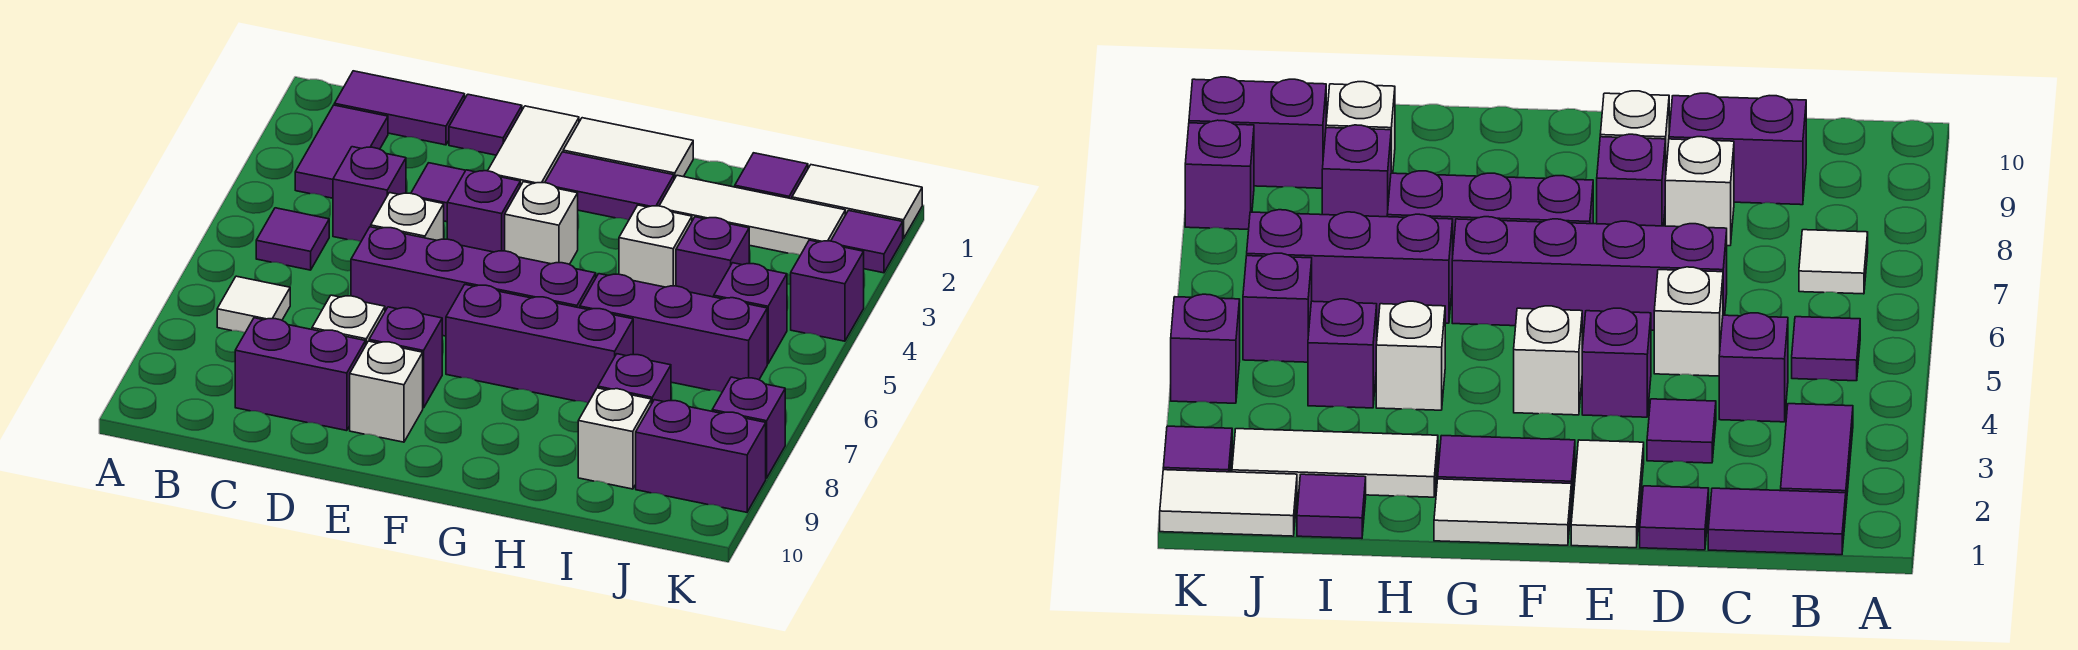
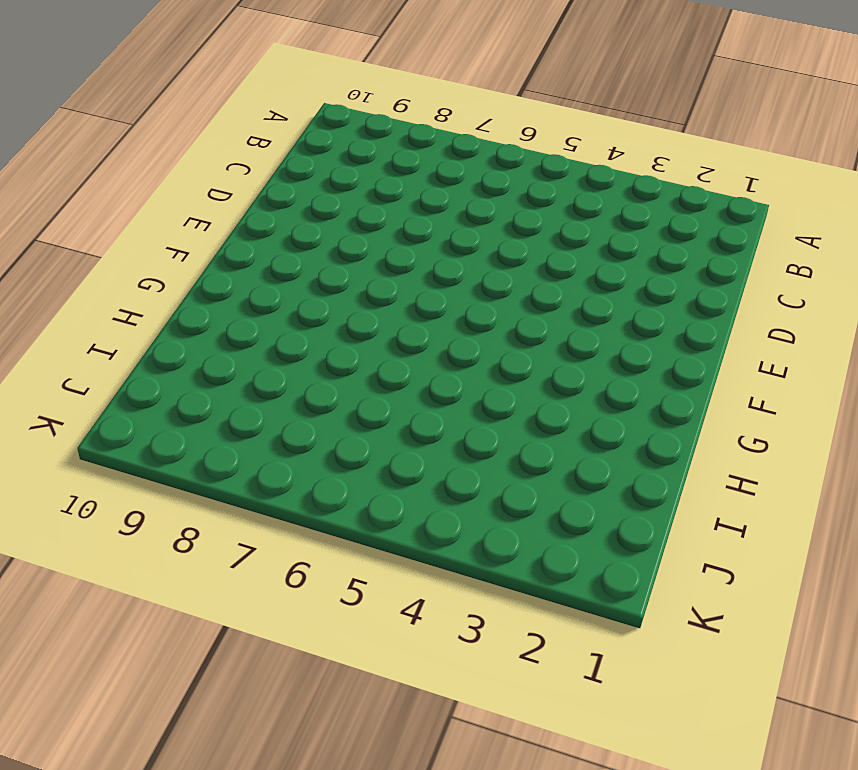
none -> purple tile B1:C1 level 1
none -> purple tile B2:B3 level 1
none -> purple tile B5 level 1
none -> white tile B7 level 1

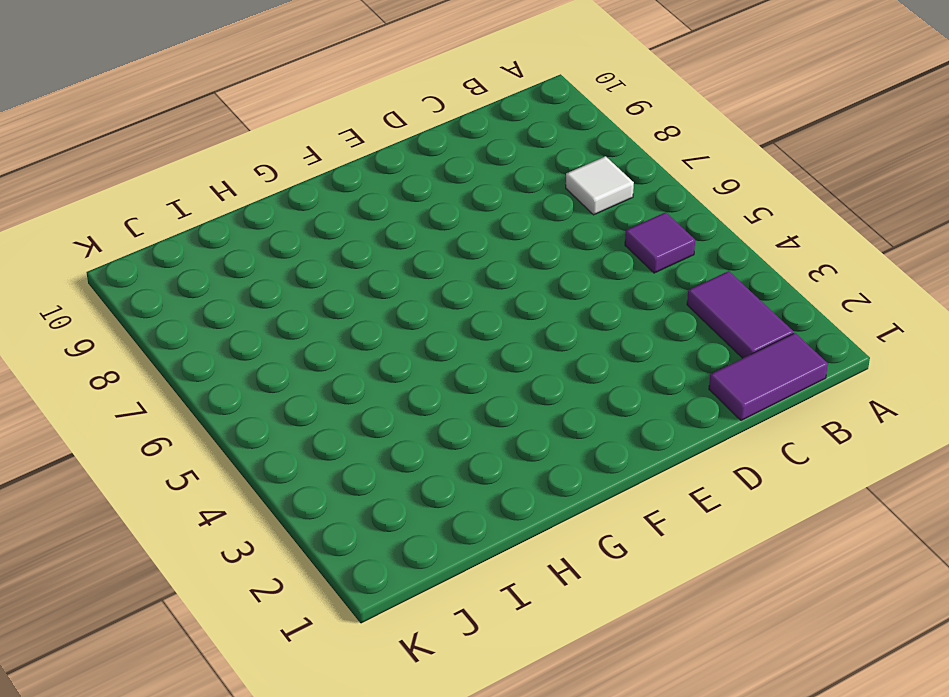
none -> purple brick C4 level 1
none -> purple brick C9:D9 level 1
none -> purple tile D1 level 1
none -> purple tile D3 level 1

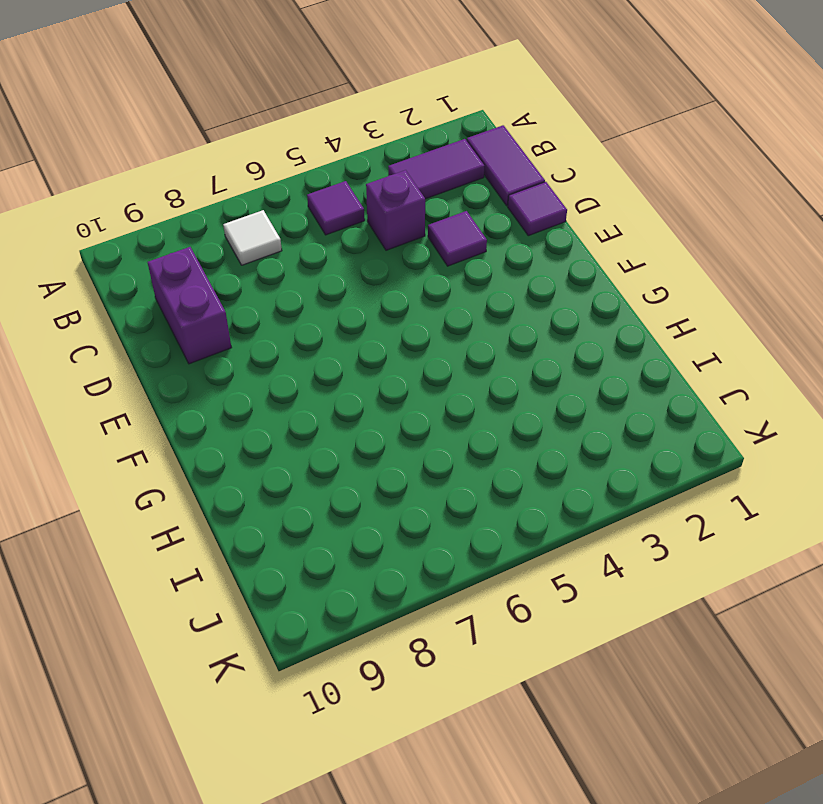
none -> white brick D5 level 1
none -> purple brick D6:G6 level 1
none -> white brick D8 level 1
none -> white tile E1:E2 level 1

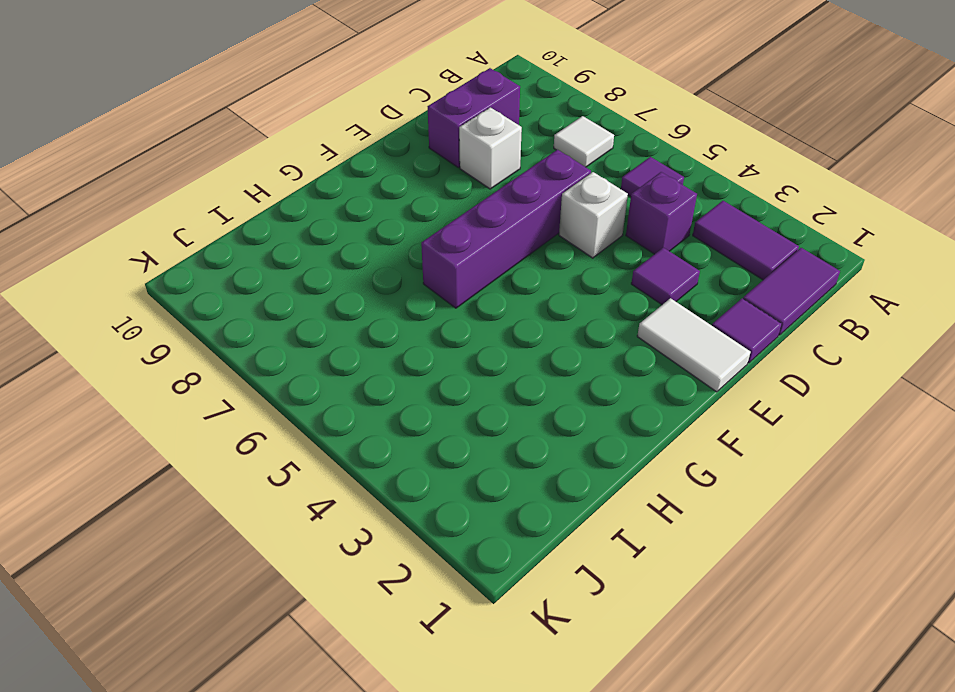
none -> purple brick E4 level 1
none -> purple brick E8 level 1
none -> white brick E9 level 1
none -> white tile F1:G1 level 1

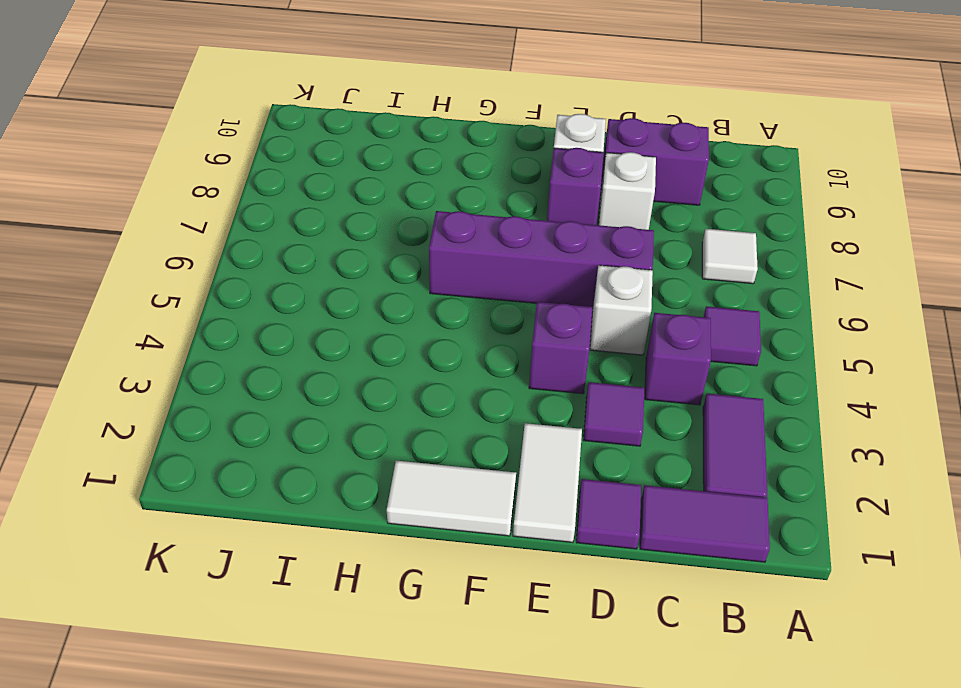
none -> purple tile F2:G2 level 1
none -> white brick F4 level 1
none -> purple brick F7:H7 level 1
none -> white tile H2:J2 level 1

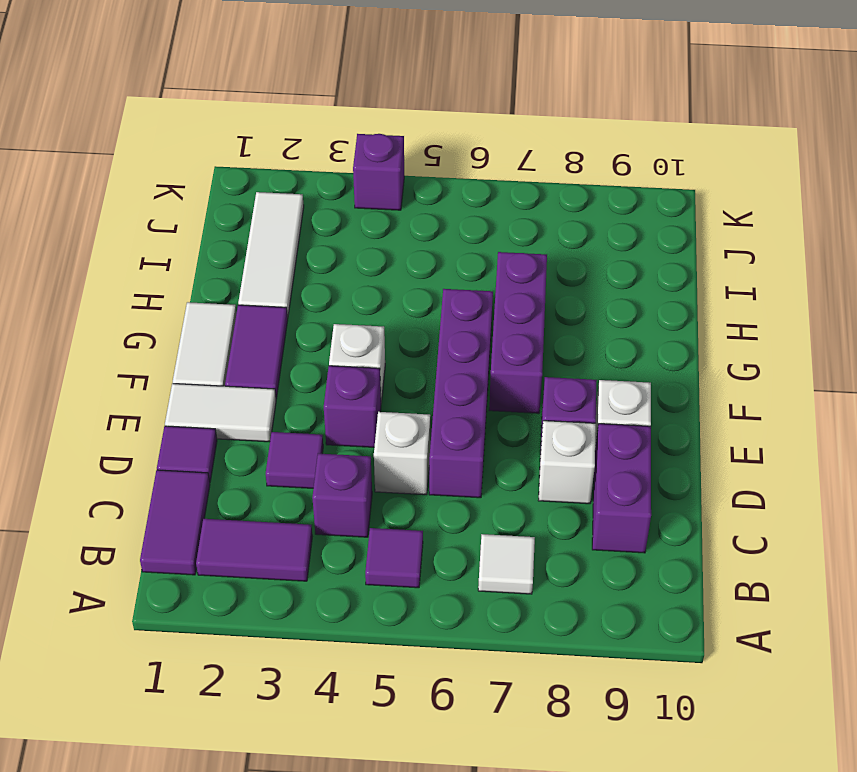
none -> white brick H4 level 1
none -> purple brick H6:J6 level 1
none -> purple tile I1 level 1
none -> purple brick I4 level 1

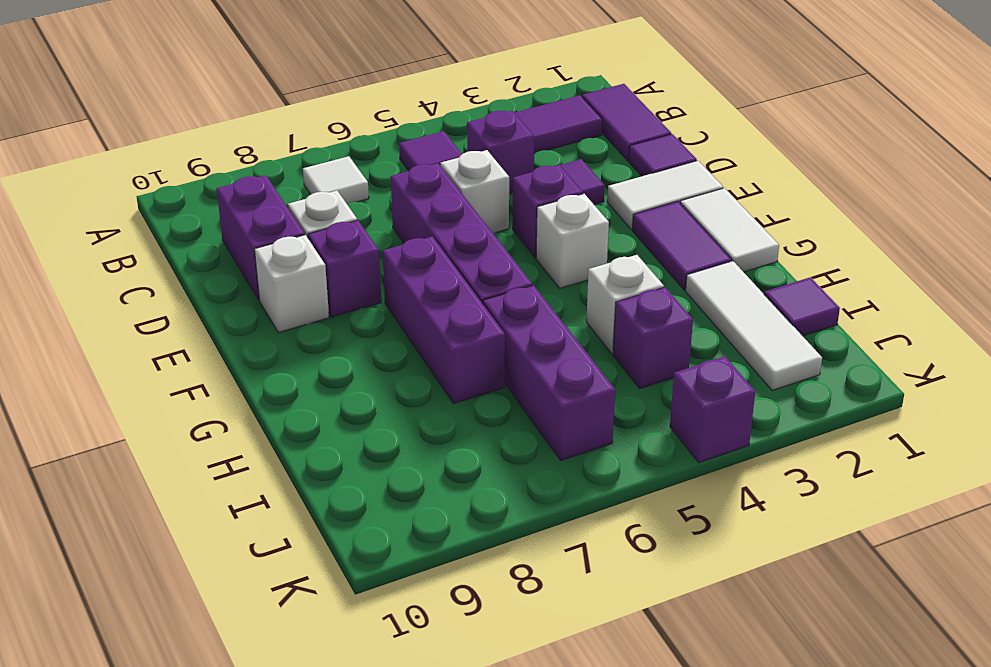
none -> purple brick I8 level 1
none -> white brick I9 level 1
none -> white tile J1:K1 level 1
none -> purple brick J5 level 1

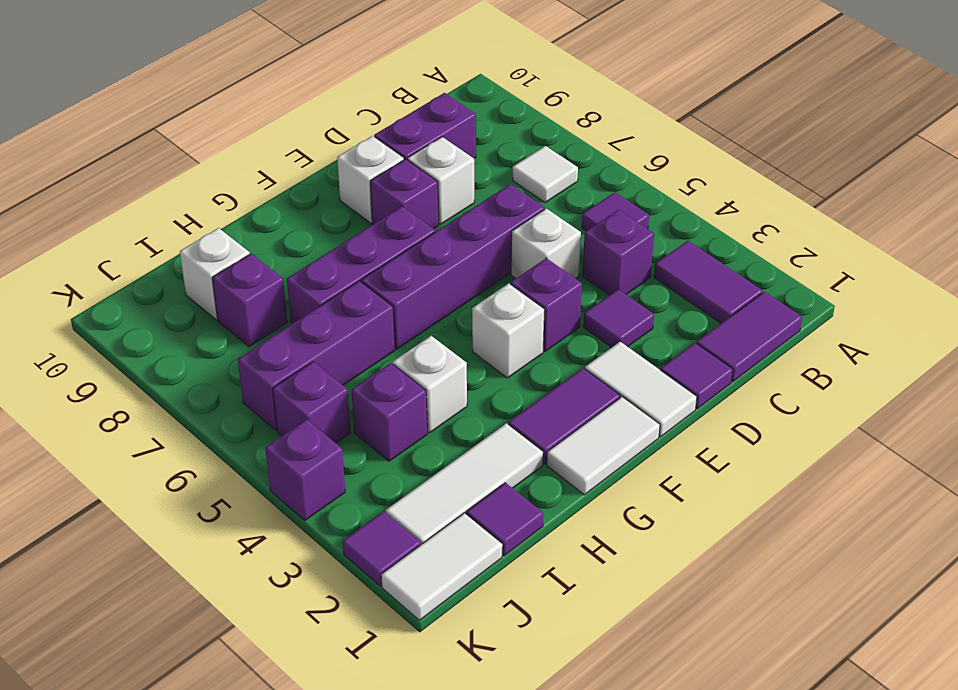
none -> purple brick J9:K9 level 1
none -> purple brick K8 level 1

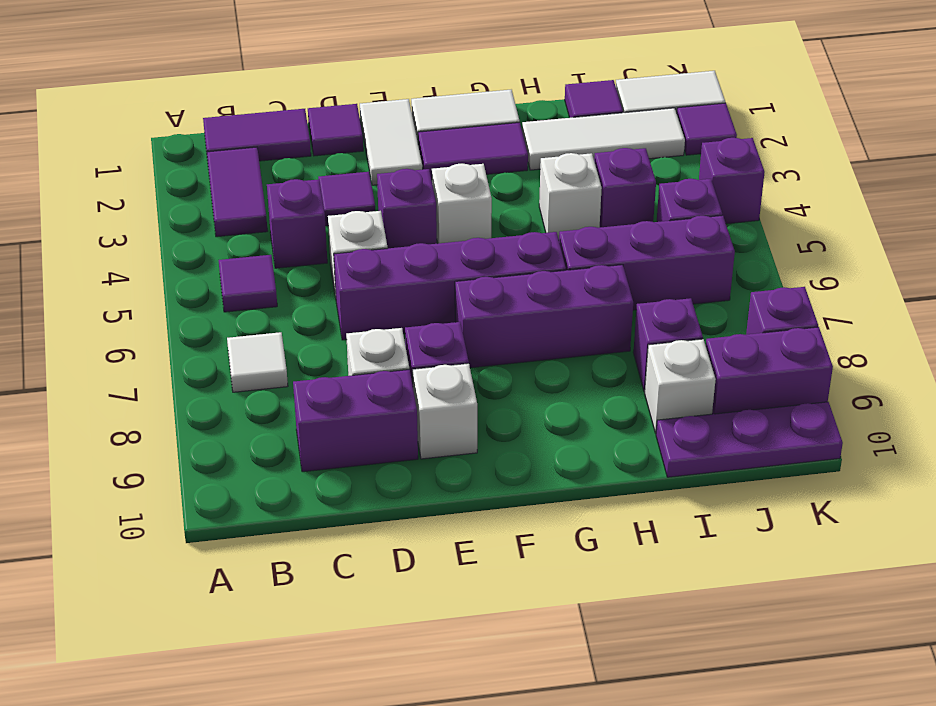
purple plate I10:K10 level 1 -> none

